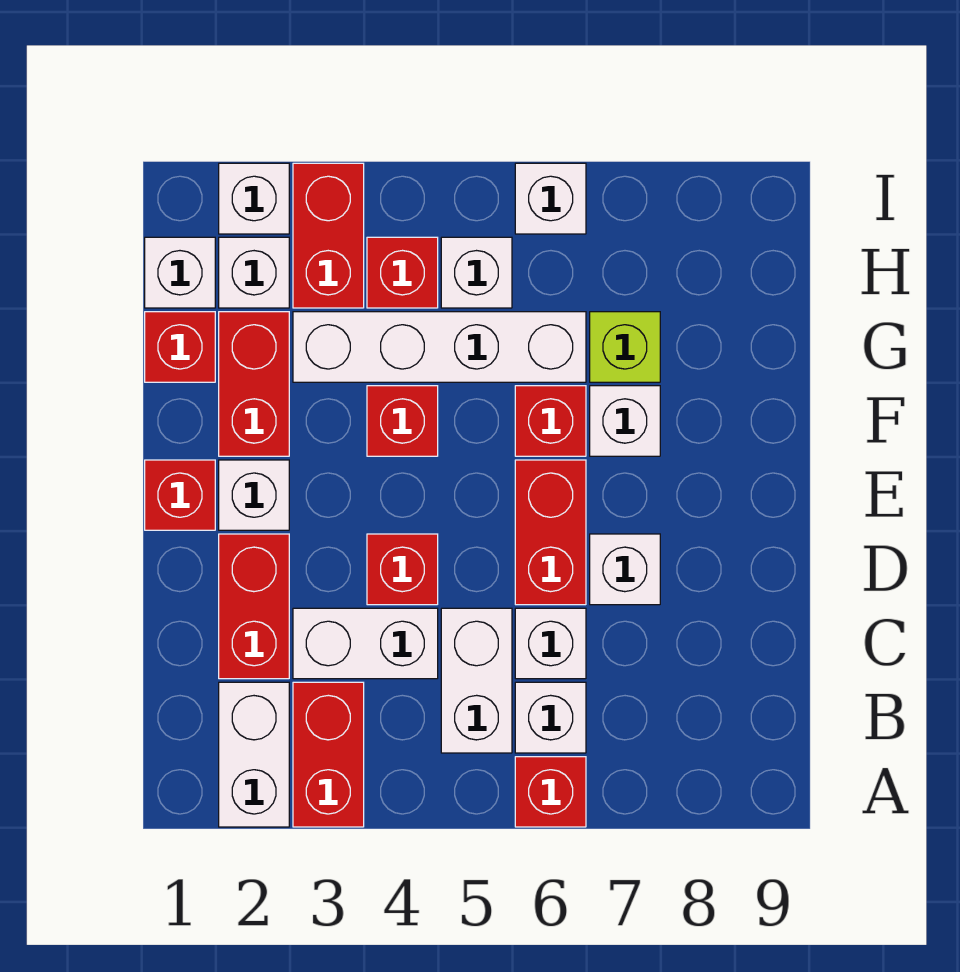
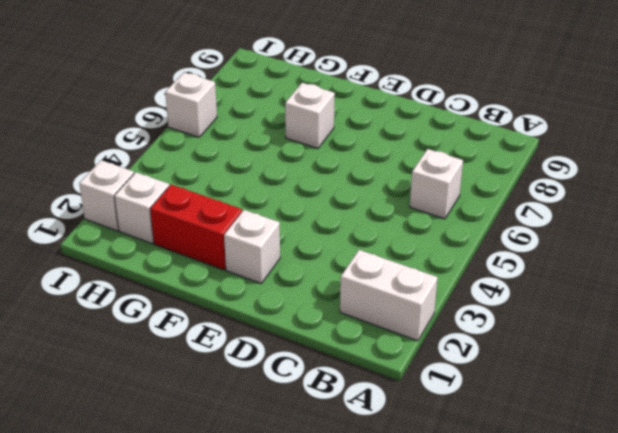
none -> red brick A3:B3 level 1
none -> red brick A6 level 1
none -> white brick B5:C5 level 1

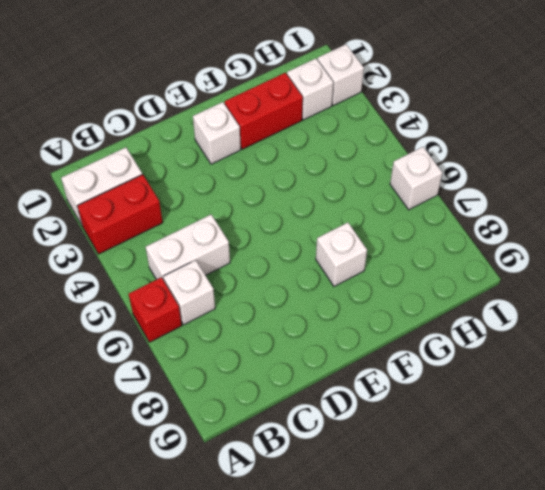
none -> red brick C2:D2 level 1
none -> white brick C3:C4 level 1
none -> white brick C6 level 1

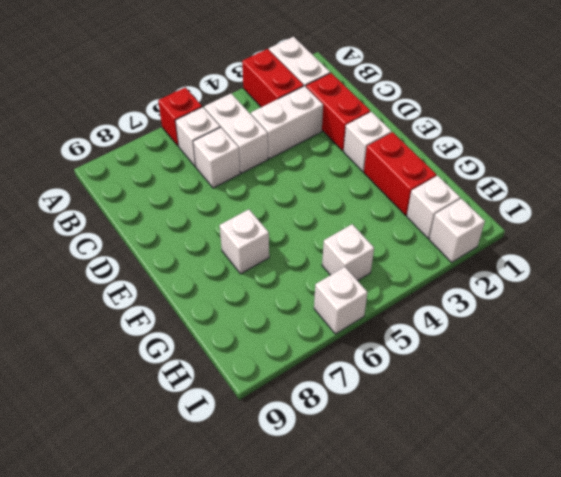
none -> red brick D4 level 1
none -> red brick D6:E6 level 1
none -> white brick D7 level 1

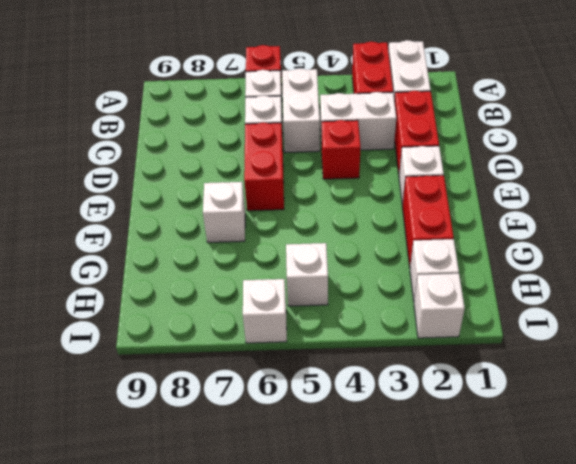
none -> white brick D7 level 1
none -> red brick E1 level 1
none -> red brick F4 level 1

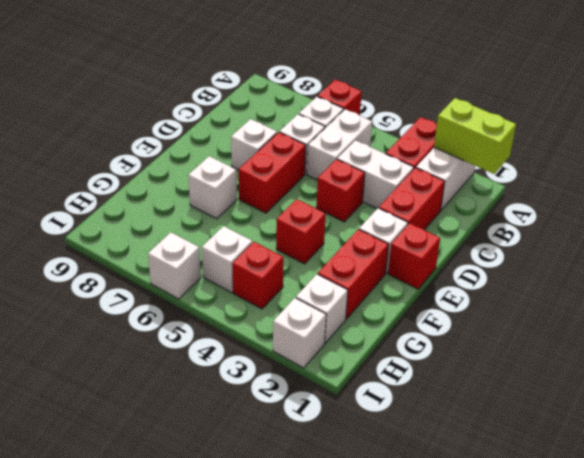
lime brick A1:A2 level 2 -> none
none -> red brick F6 level 1
none -> red brick G1 level 1
none -> white brick G3:G6 level 1

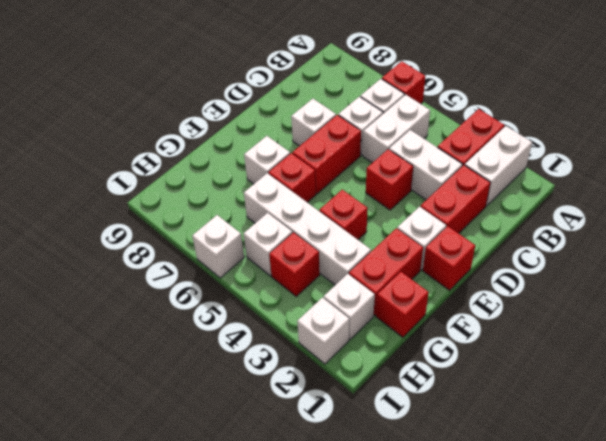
none -> lime brick G7 level 1
none -> white brick H1 level 1
none -> red brick H3:I3 level 1

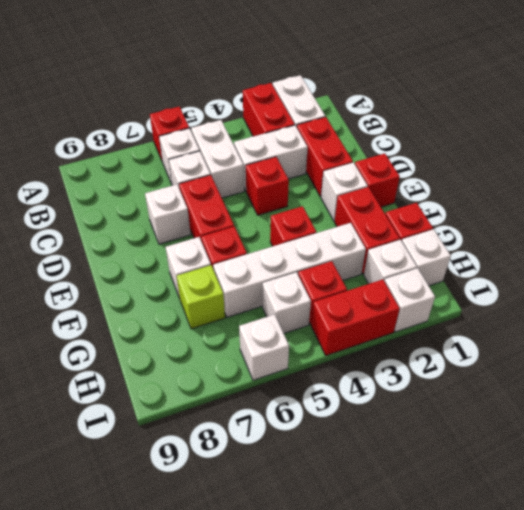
red brick I3:I4 level 1 -> red brick H3:I3 level 1

